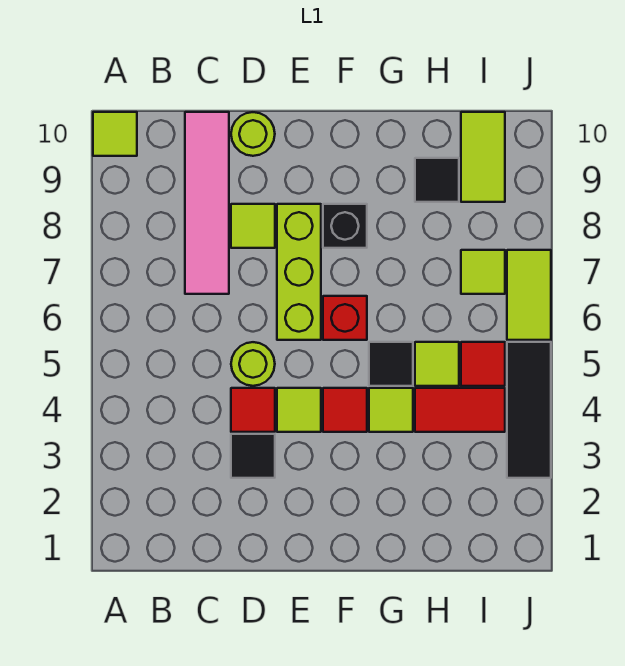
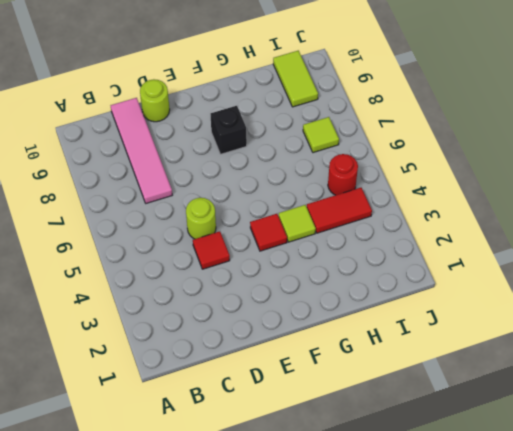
red round brick I5 level 1 -> red tile I5 level 1
none -> lime tile A10 level 1
none -> black tile D3 level 1
none -> lime tile D8 level 1

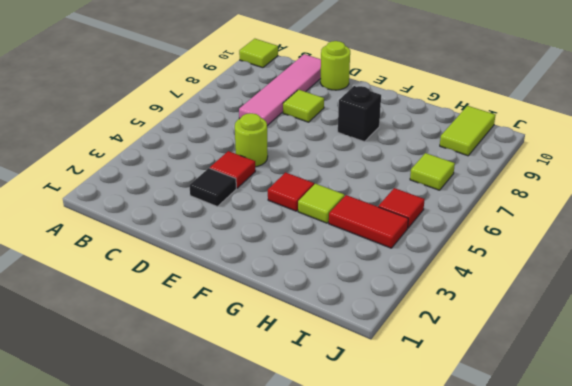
none -> lime tile E4 level 1
none -> lime brick E6:E8 level 1
none -> red brick F6 level 1

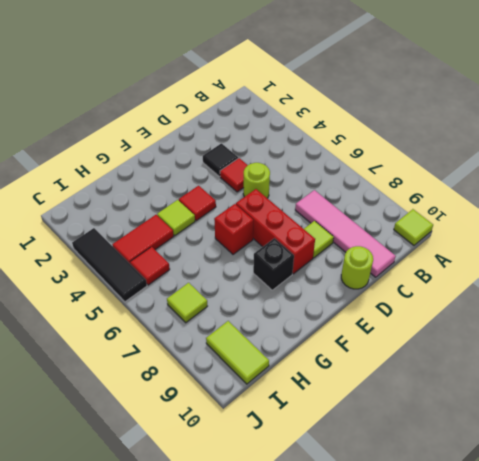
red brick E6:E8 level 1 -> lime brick E6:E8 level 1
none -> lime tile E4 level 1
none -> black tile G5 level 1
none -> lime tile H5 level 1

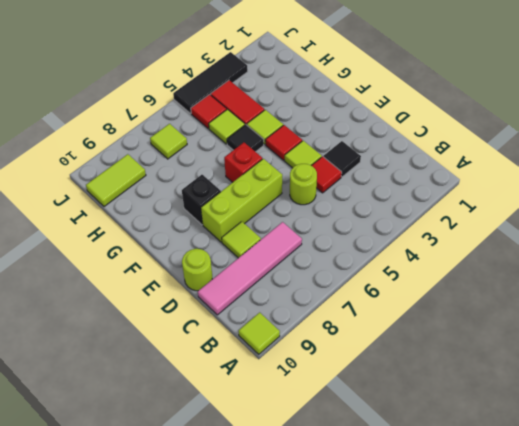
none -> black tile H9 level 1
none -> lime tile J6:J7 level 1

